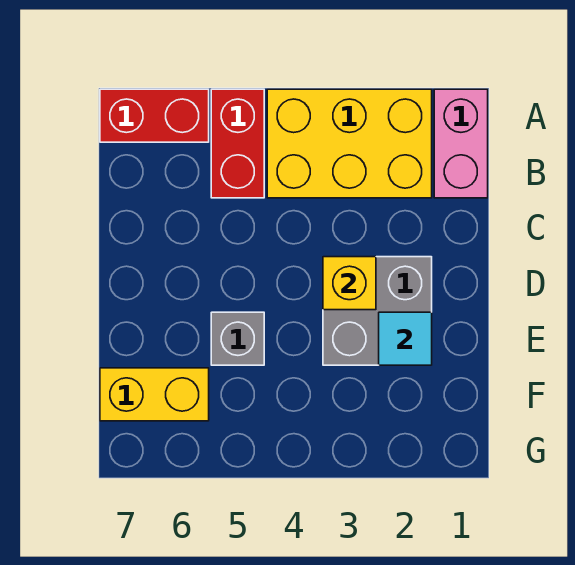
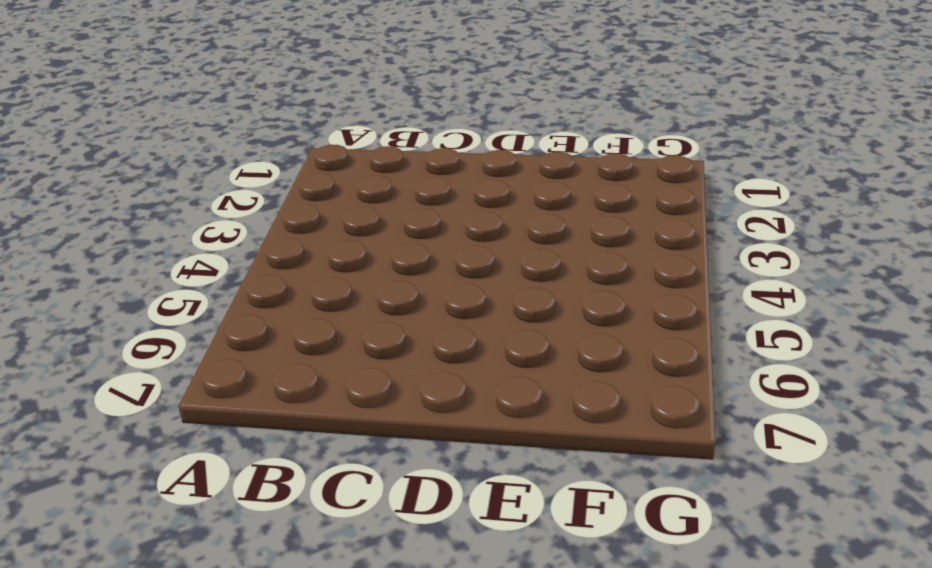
none -> pink brick A1:B1 level 1
none -> yellow brick A2:B4 level 1

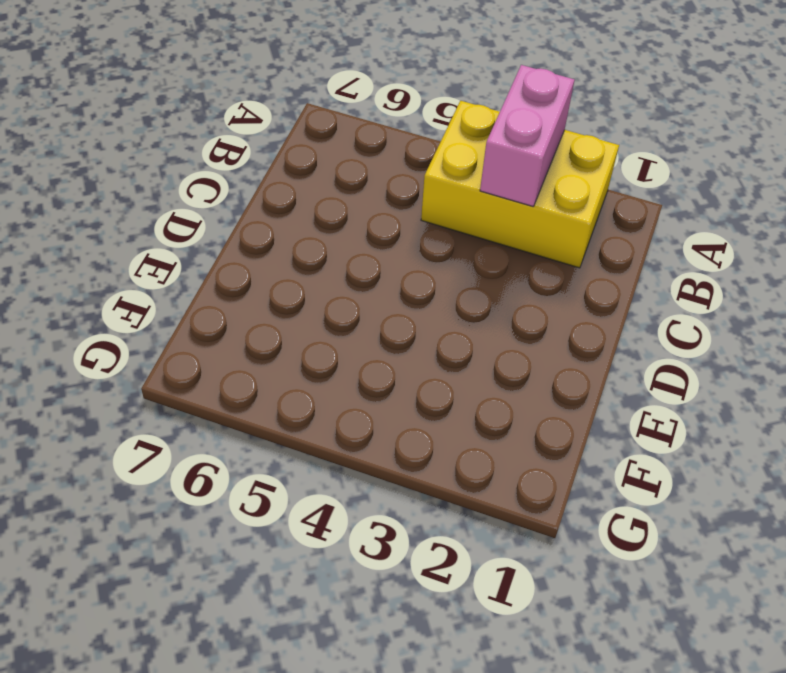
pink brick A3:B3 level 2 -> pink brick A1:B1 level 1
none -> red brick A5:B5 level 1
none -> red brick A6:A7 level 1

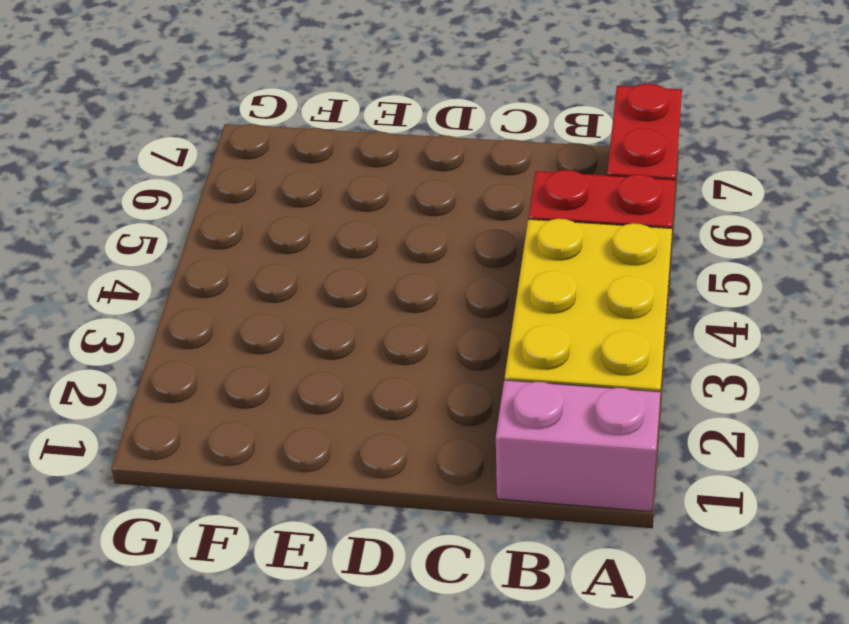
none -> grey brick D2:E3 level 1
none -> grey brick E5 level 1

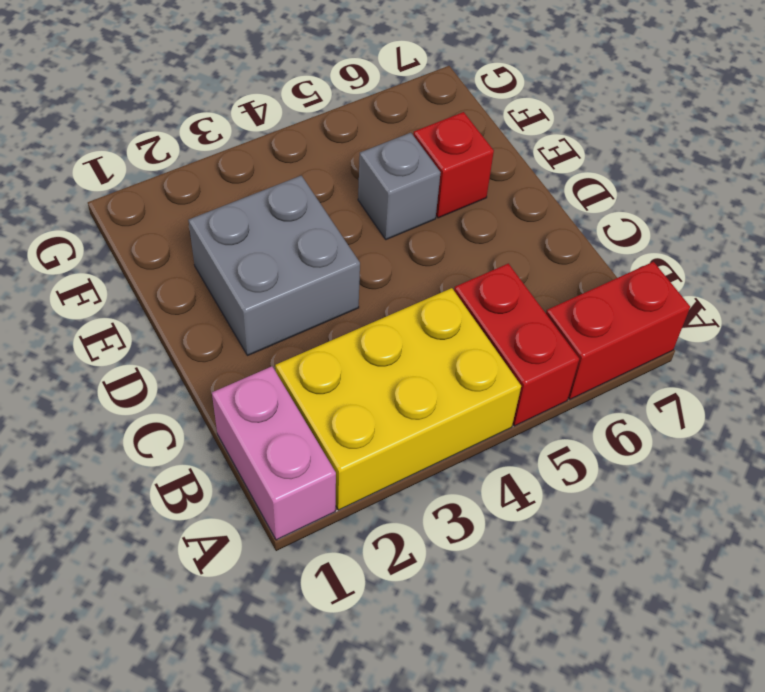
red brick E6 level 1 -> none
none -> yellow brick F6:F7 level 1
none -> yellow brick D3 level 2

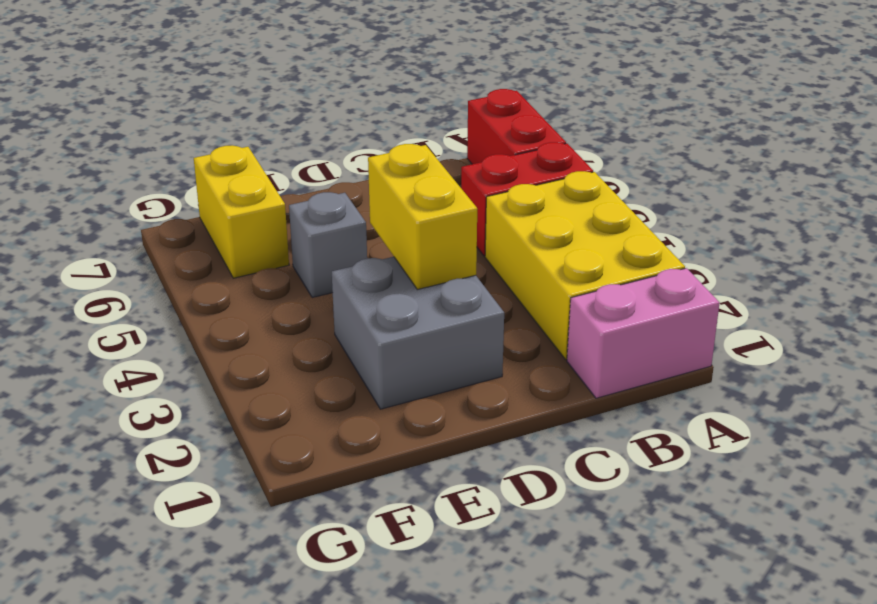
yellow brick D3:D4 level 2 -> yellow brick D3 level 2
none -> cyan tile E2 level 2

